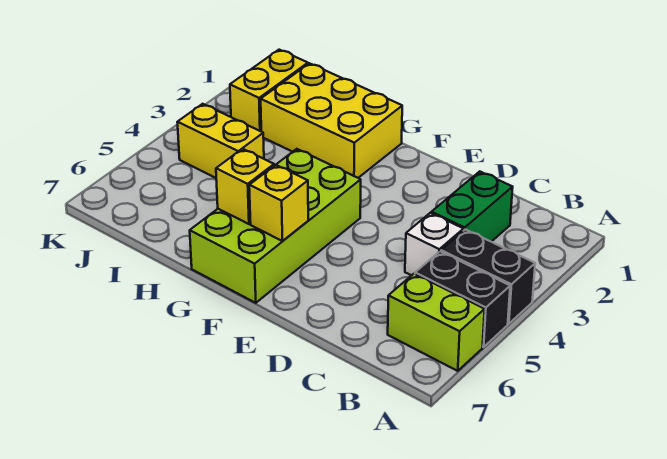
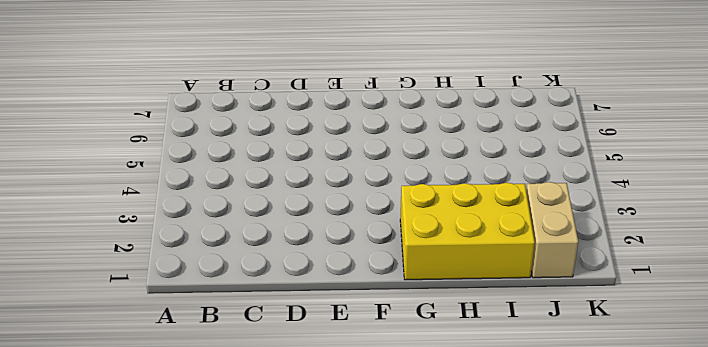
tan brick J1:J2 level 1 -> yellow brick J1:J2 level 1
none -> black brick A4:B4 level 1
none -> black brick A5:B5 level 1

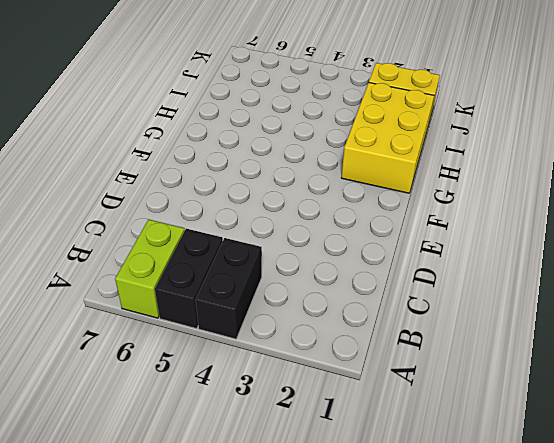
none -> green brick C2:C3 level 1
none -> white brick C4 level 1

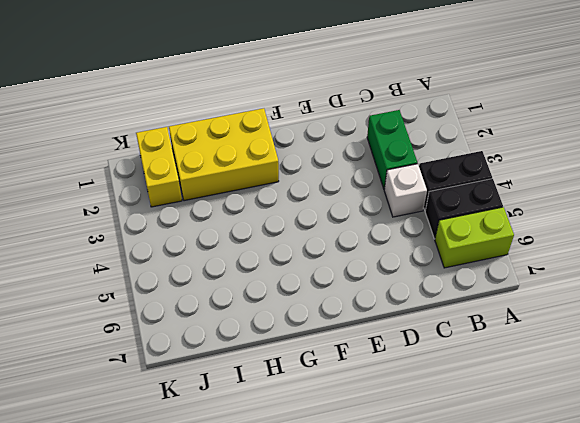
none -> lime brick F4:G7 level 1
none -> yellow brick I4:J4 level 1

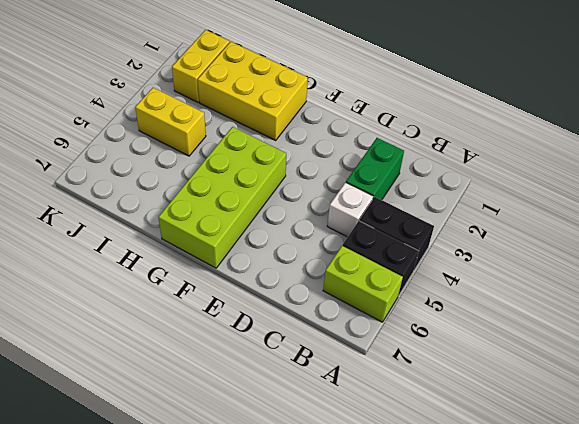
none -> yellow brick F6 level 2
none -> yellow brick G6 level 2

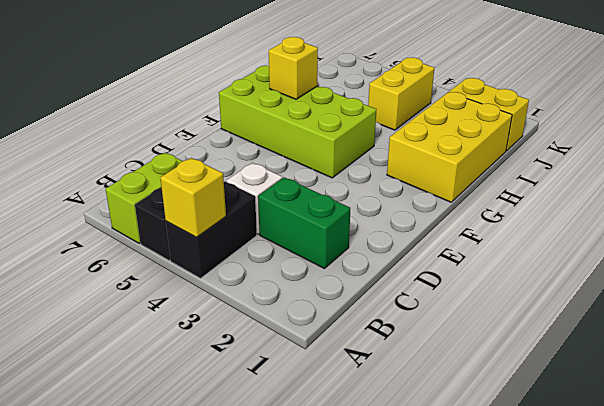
yellow brick A4 level 2 -> yellow brick F6 level 2

